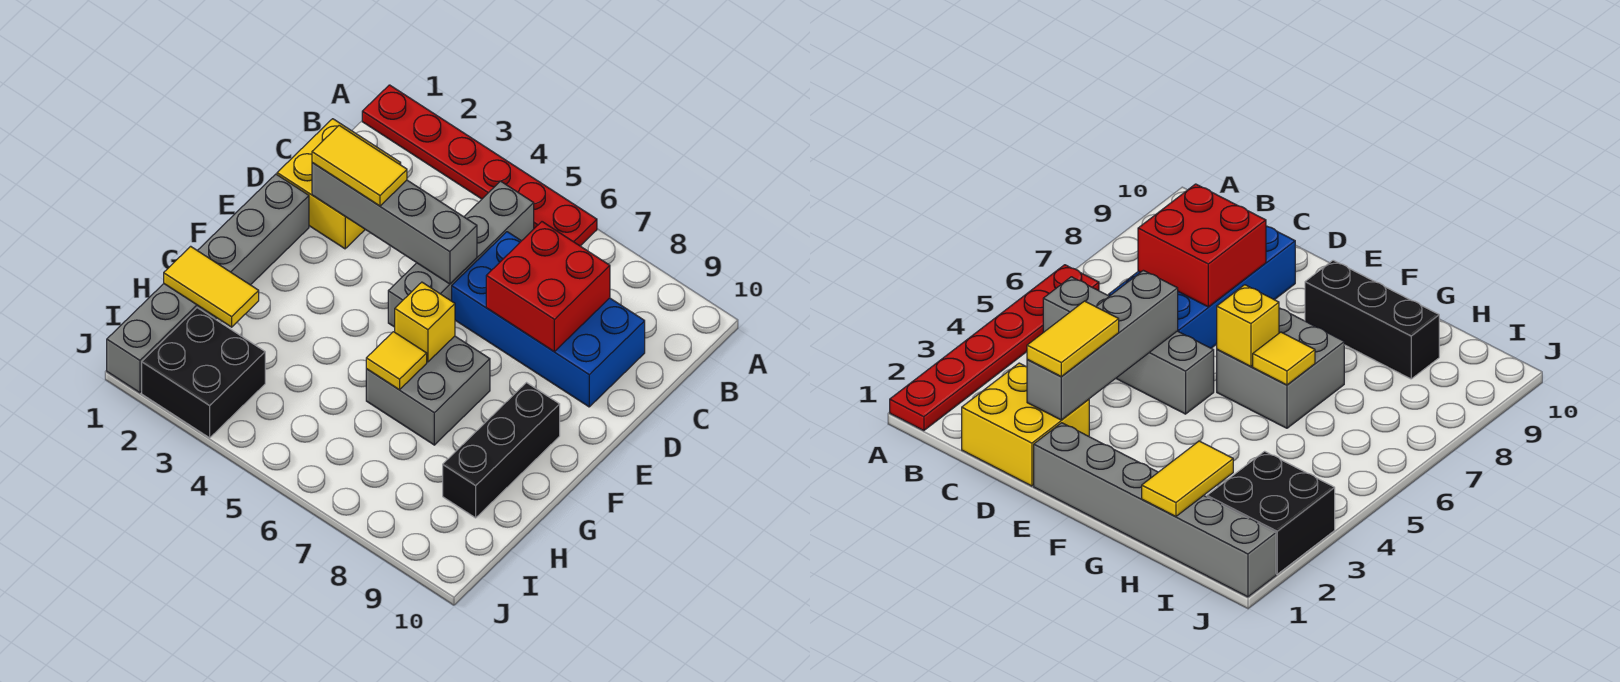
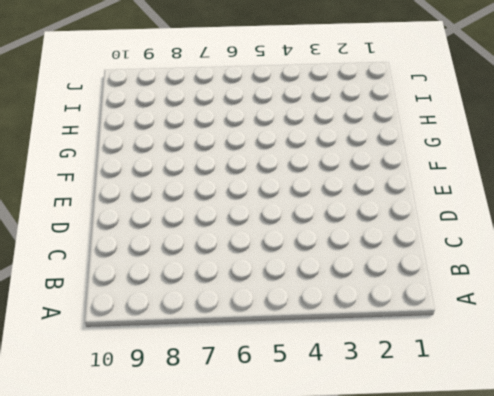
none -> red plate A1:A6 level 1
none -> grey brick B5:E5 level 1
none -> yellow brick C1:D2 level 1

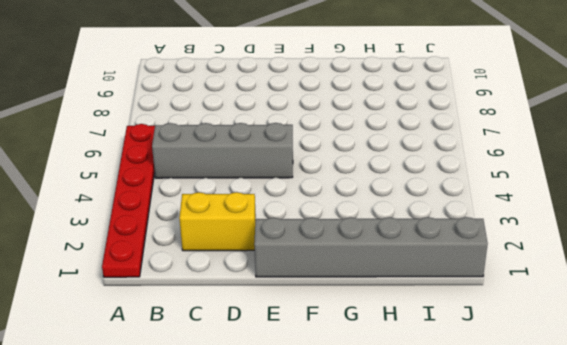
yellow brick C2:D2 level 1 -> yellow brick C1:D2 level 1
none -> blue brick C6:D9 level 1
none -> grey brick F6:G7 level 1
none -> black brick F9:H9 level 1

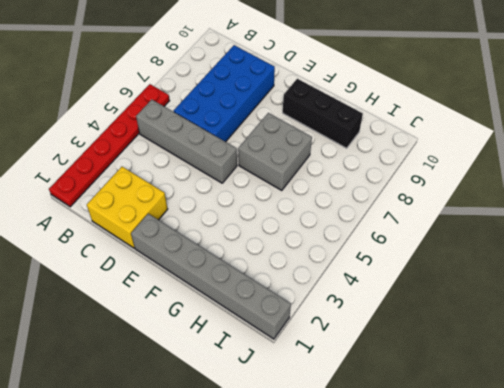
none -> black brick I2:J3 level 1
none -> red brick C7:D8 level 2
none -> grey brick D2:D5 level 2

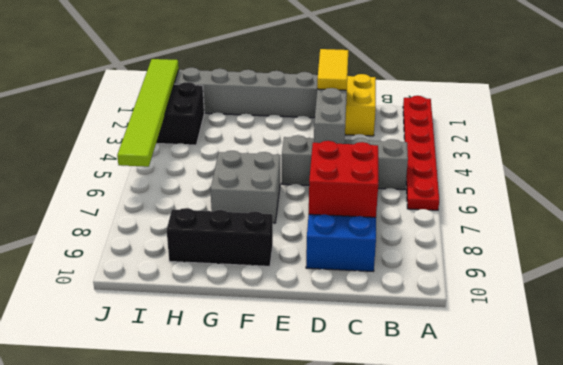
lime tile J1:J6 level 2 -> none
none -> yellow brick F6 level 2
none -> yellow tile G6 level 2
none -> yellow tile H1:H2 level 2

